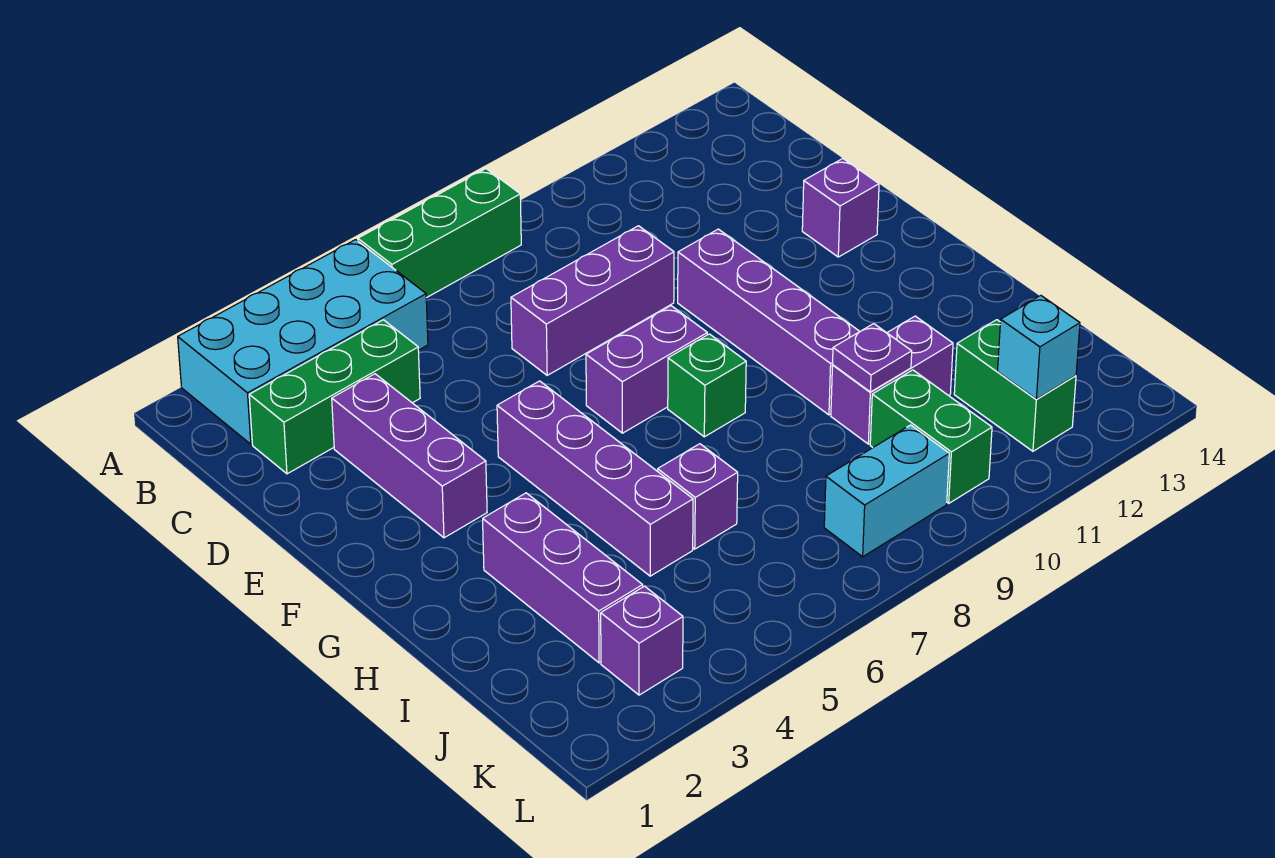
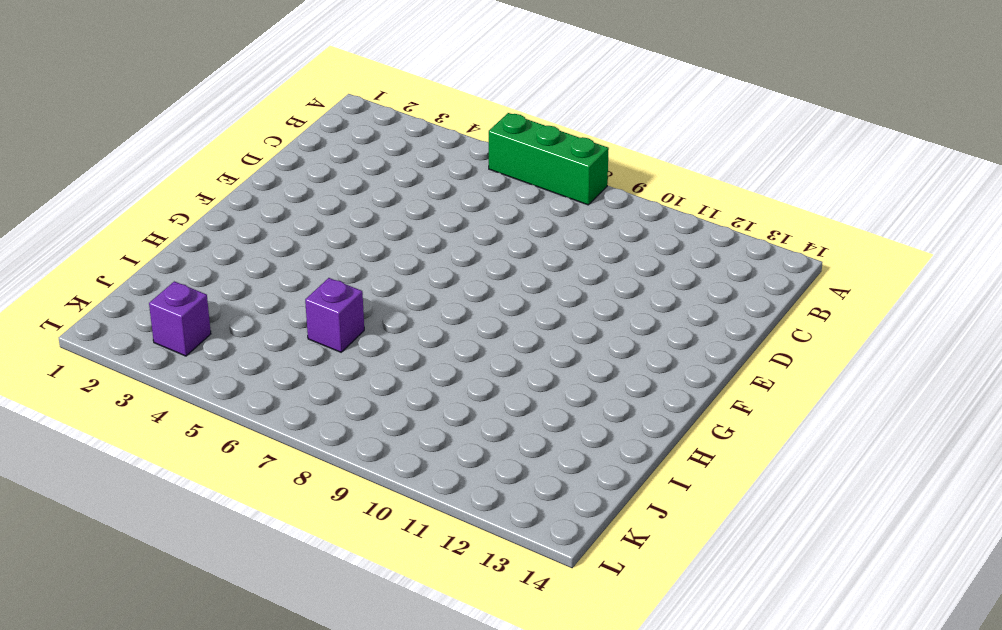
none -> cyan brick A2:B5 level 1
none -> green brick C2:C4 level 1
none -> purple brick D3:F3 level 1

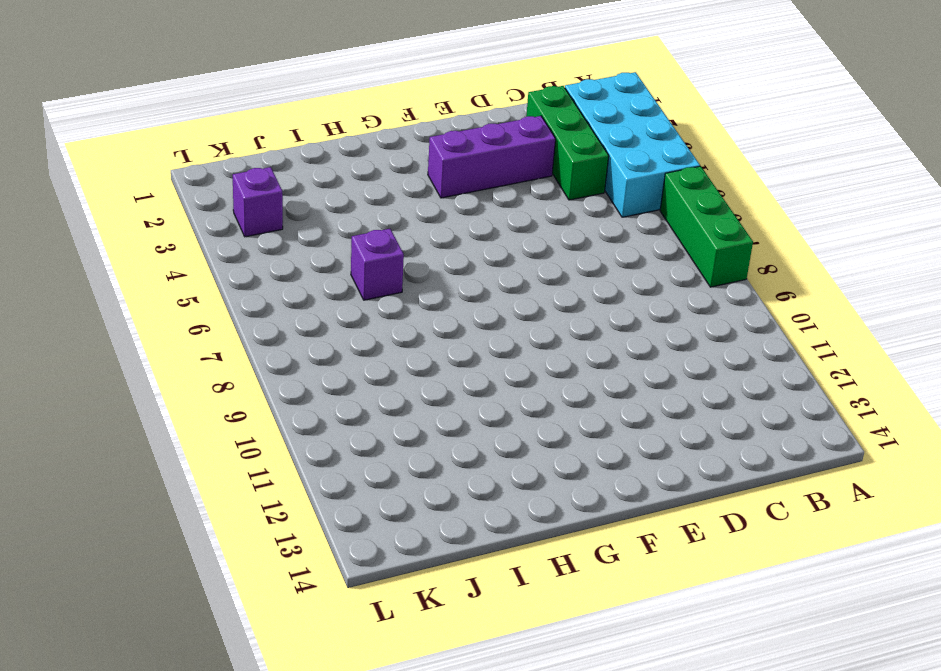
none -> purple brick D7:D9 level 1
none -> purple brick E10:H10 level 1
none -> purple brick E13 level 1

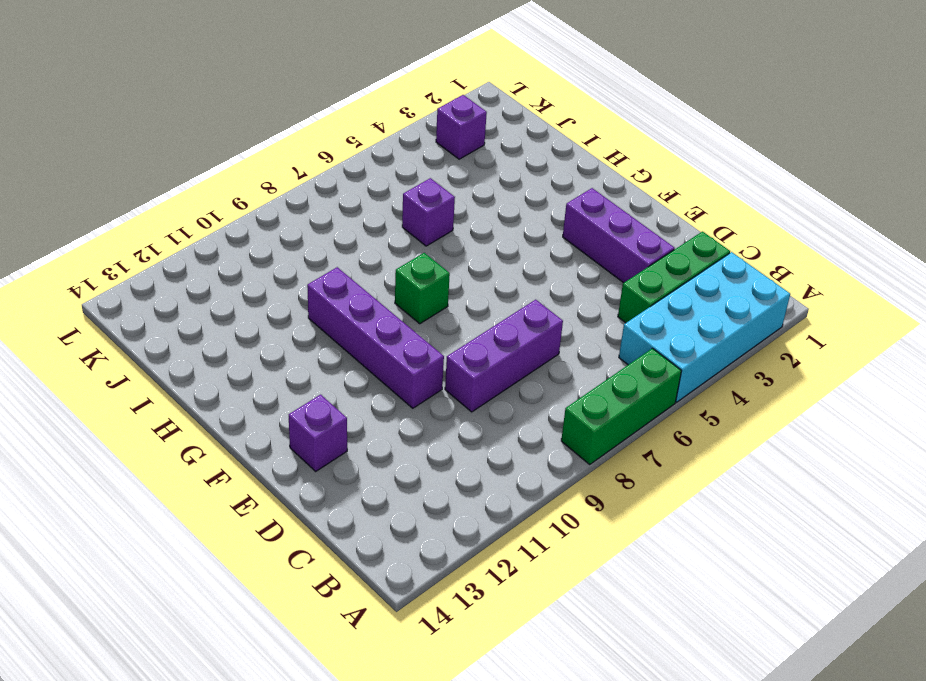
none -> purple brick F5:I5 level 1
none -> purple brick F7:F8 level 1
none -> purple brick H3:J3 level 1

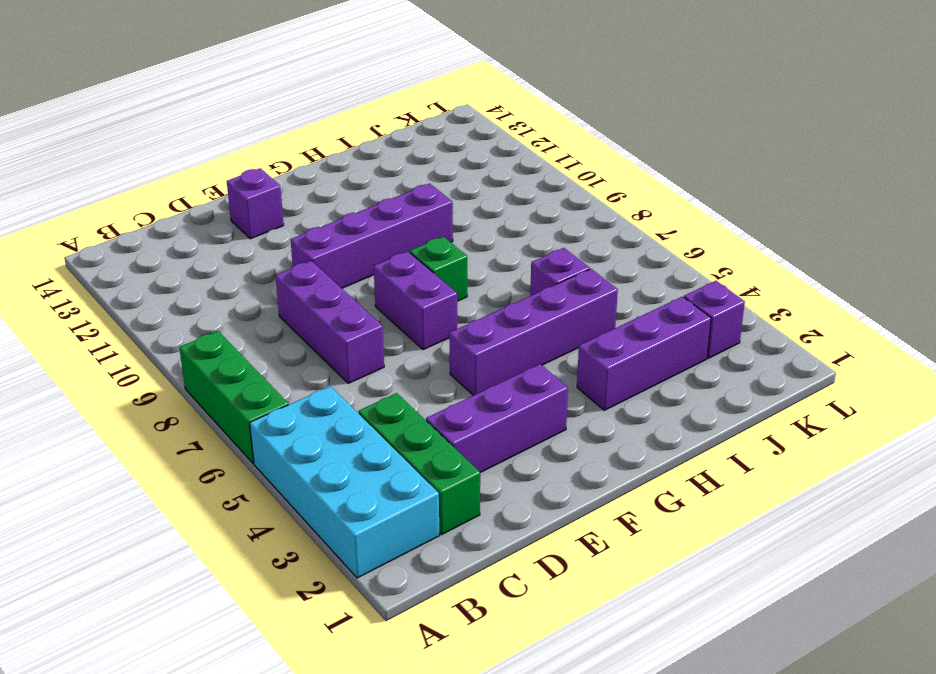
none -> purple brick I10:I11 level 1
none -> green brick J10:K10 level 1
none -> green brick J12:K12 level 1

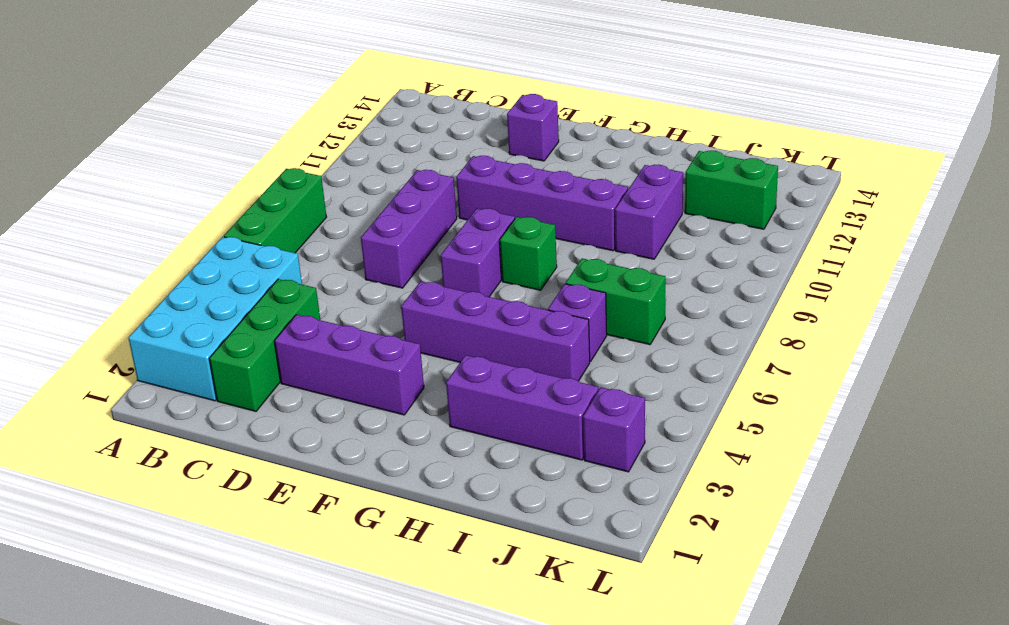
green brick I7:J7 level 1 -> green brick J10:K10 level 1
none -> cyan brick K8:K9 level 1
none -> purple plate I10 level 2
none -> cyan brick K12 level 2

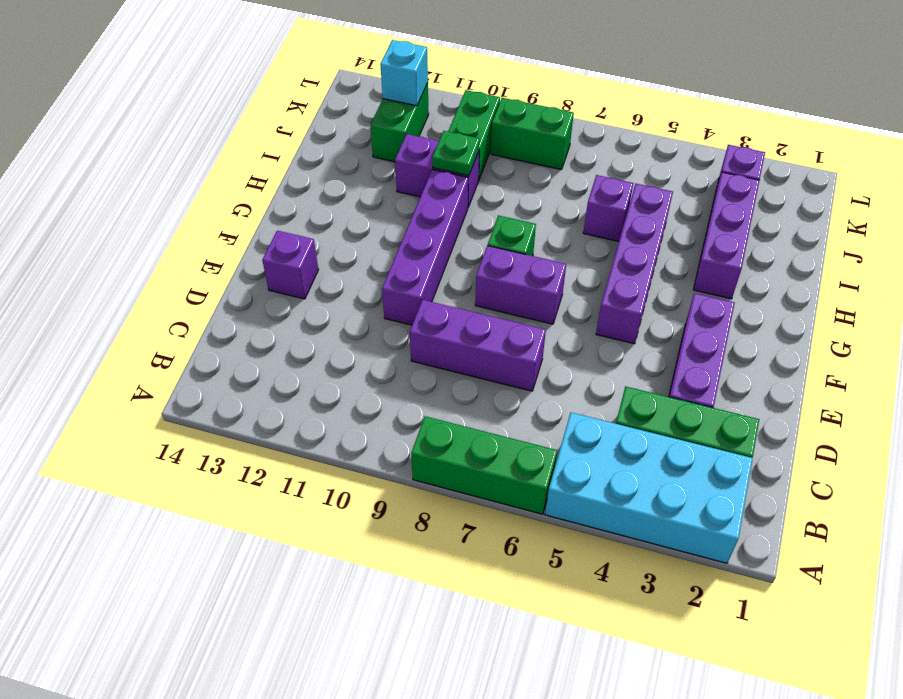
green plate I10 level 2 -> purple plate I10 level 2
green brick K8:K9 level 1 -> cyan brick K8:K9 level 1

